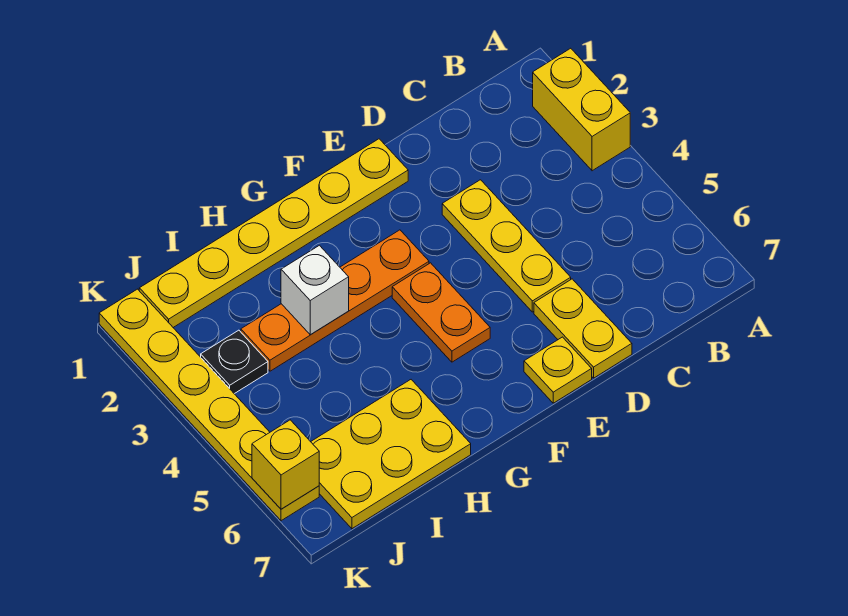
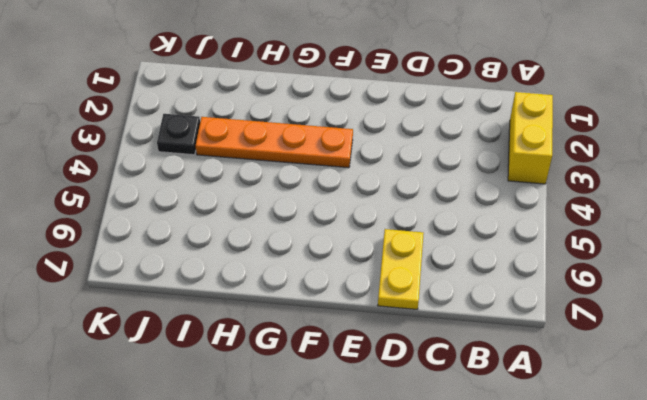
none -> yellow plate D3:D5 level 1
none -> yellow plate E1:J1 level 1
none -> yellow plate E7 level 1

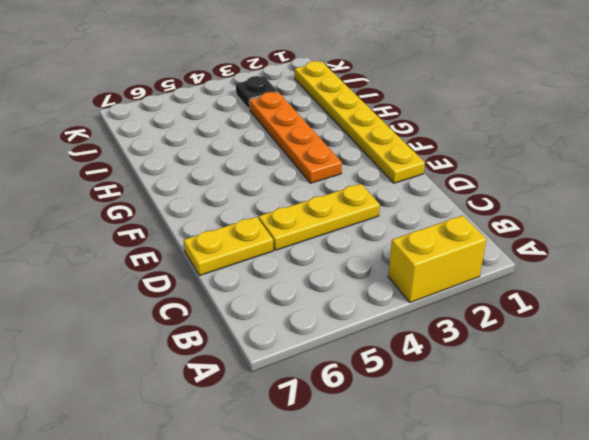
none -> yellow plate E7 level 1
none -> orange plate F4:F5 level 1
none -> yellow plate H6:J7 level 1

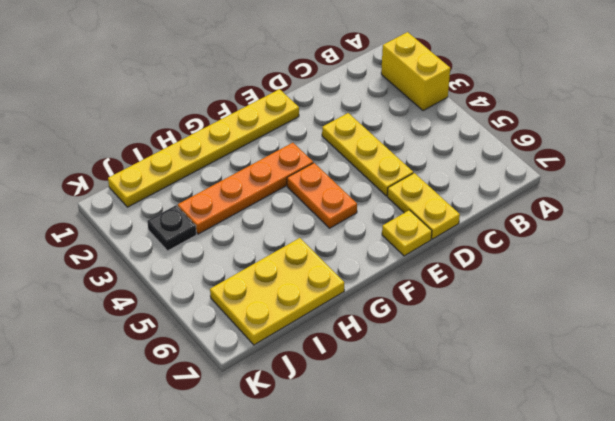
none -> yellow plate K1:K6 level 1
none -> white brick H3 level 2
none -> yellow brick K6 level 2

